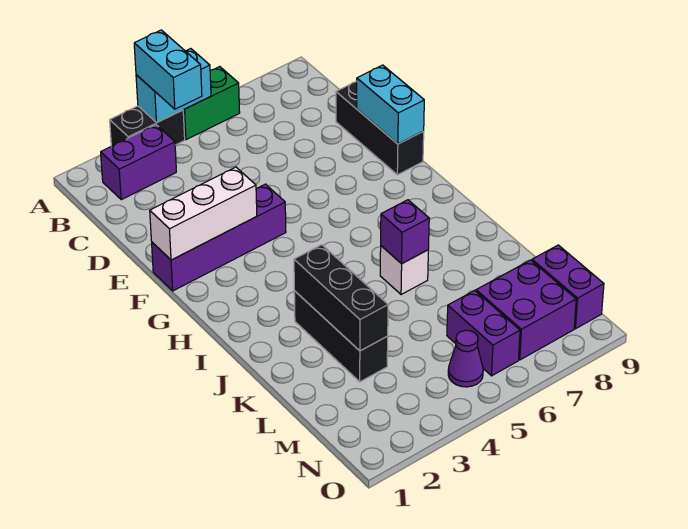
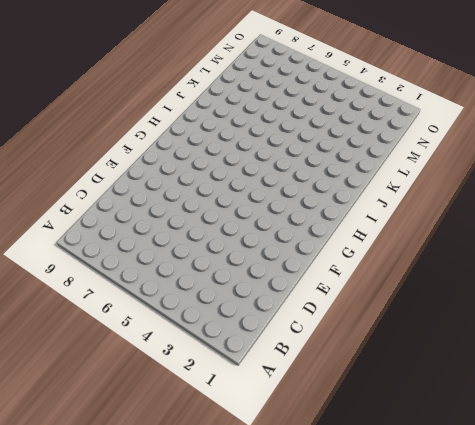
none -> black brick A3:A4 level 1
none -> green brick A5:A6 level 1
none -> purple brick B2:B3 level 1

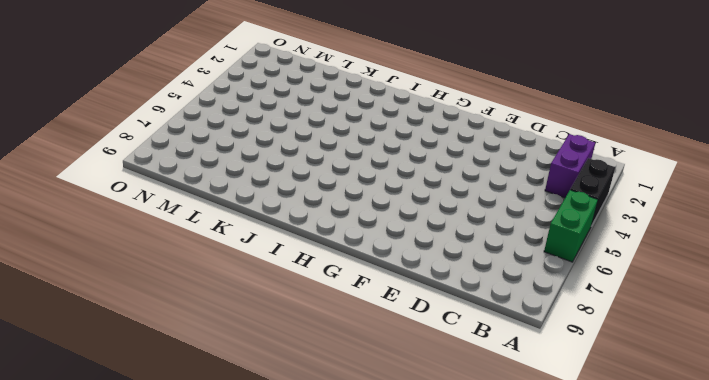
none -> black brick D9:F9 level 1
none -> purple brick F1:F4 level 1
none -> black brick J3:L3 level 1

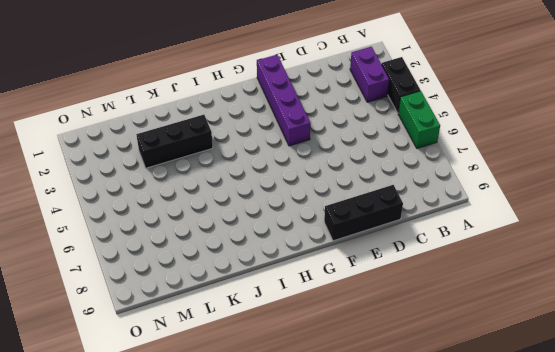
none -> white brick J6 level 1
none -> purple brick M6:N6 level 1
none -> purple brick M7:N8 level 1

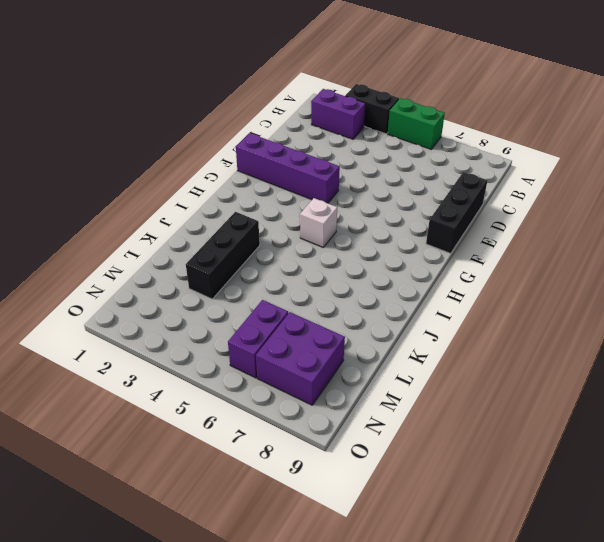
white brick H5 level 1 -> white brick J6 level 1
none -> purple brick M9:N9 level 1
none -> purple cone N5 level 1
none -> cyan brick A4:A5 level 2

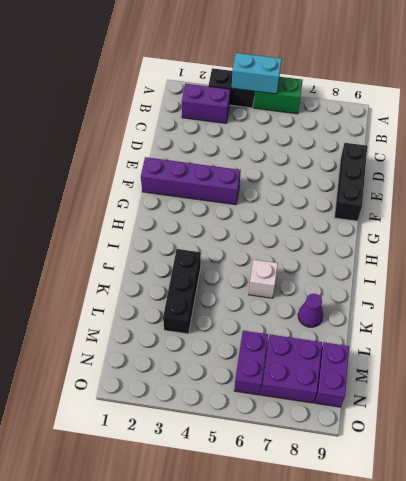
purple cone K8 level 1 -> purple cone N5 level 1
none -> cyan brick E9:F9 level 2
none -> white brick F1:F3 level 2
none -> black brick J3:L3 level 2

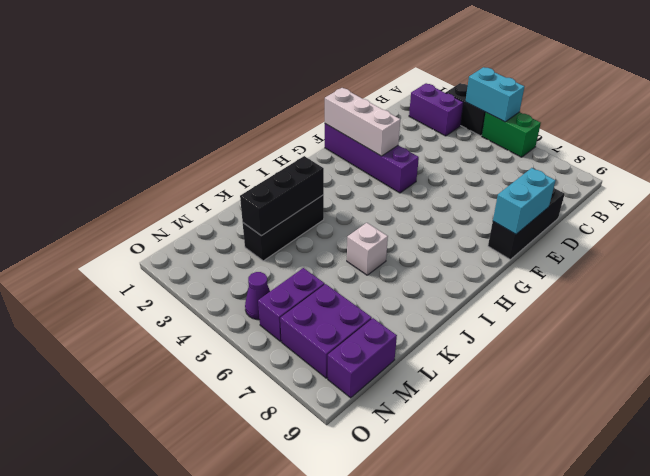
none -> purple brick J6 level 2
none -> cyan brick A4:B4 level 3

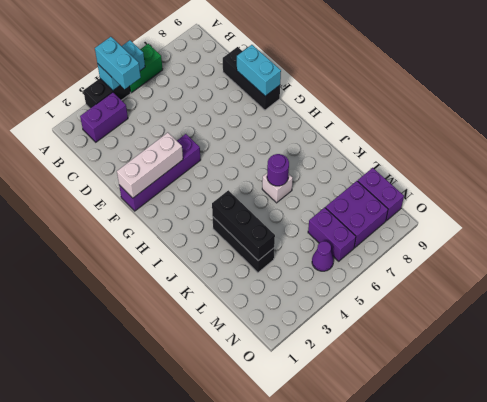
purple round brick J6 level 2 -> purple brick J6 level 2

